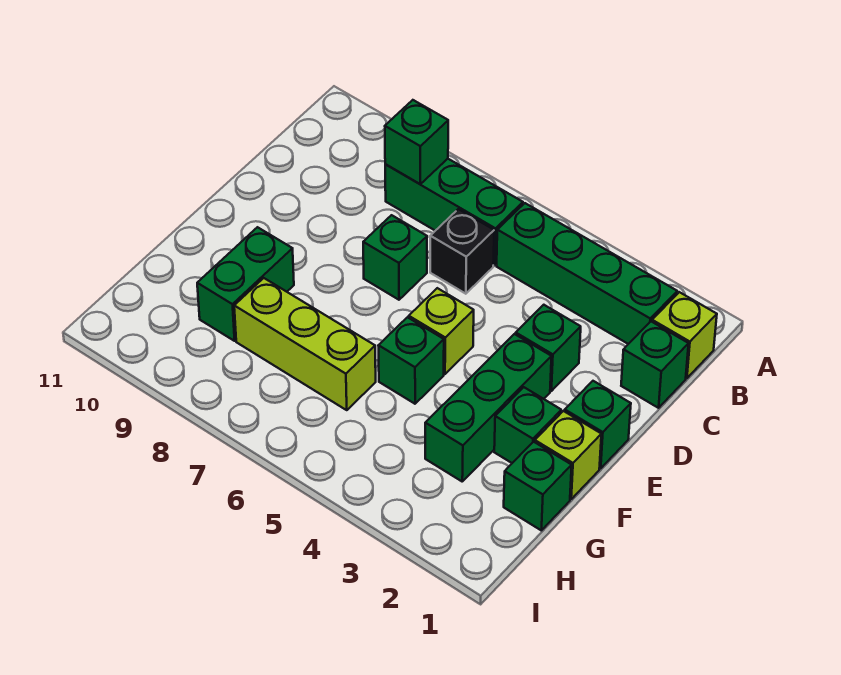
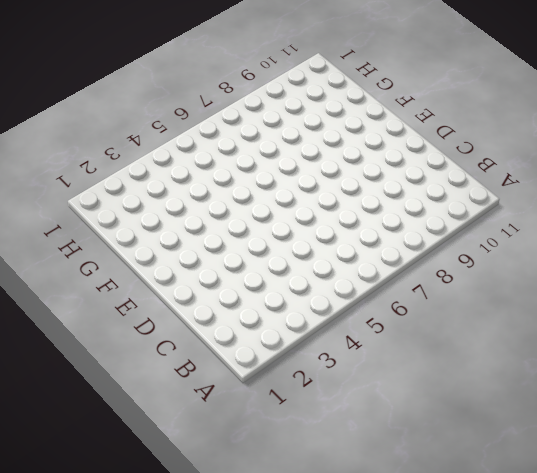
none -> lime brick B1 level 1
none -> green brick B2:B5 level 1
none -> green brick B6:B8 level 1

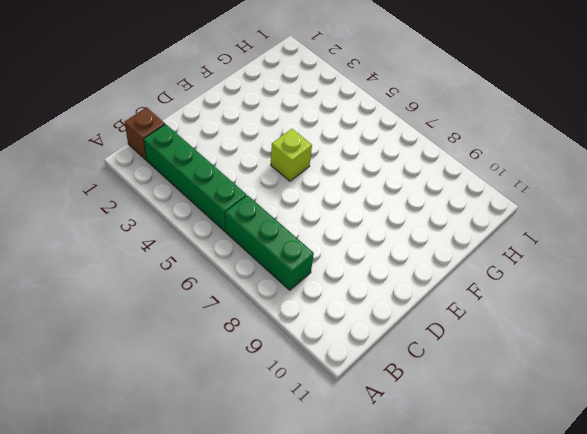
brown brick B1 level 1 -> lime brick B1 level 1
none -> green brick C1 level 1
none -> black brick C6 level 1
none -> green brick D3 level 1

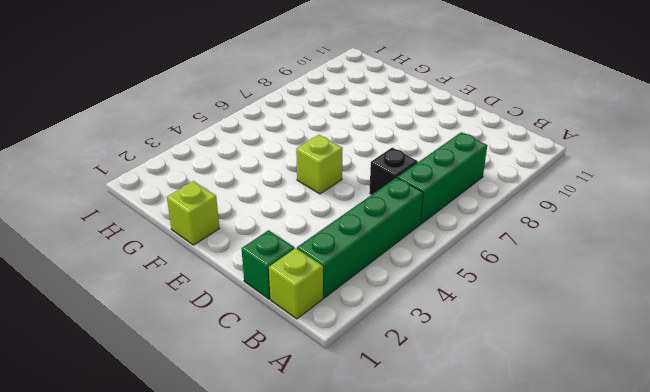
none -> green brick D3 level 1
none -> green brick D7 level 1
none -> green brick E1 level 1

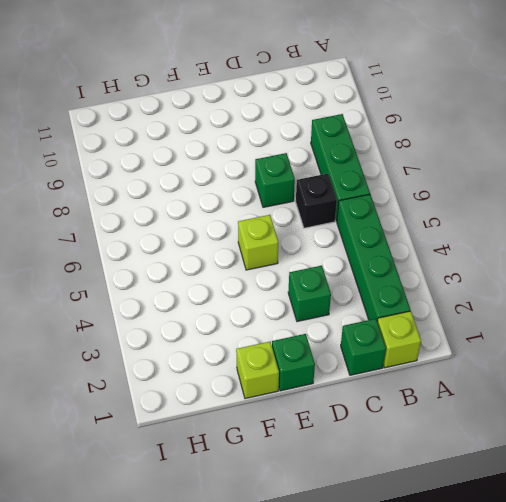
none -> green brick E3:G3 level 1
none -> green brick F2 level 1
none -> green brick F5 level 1

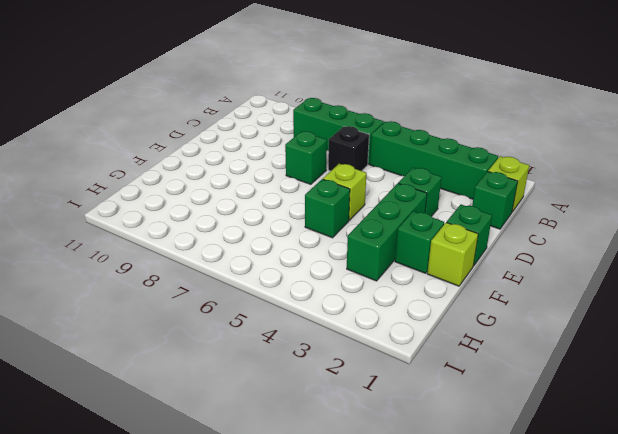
none -> green brick F9:G9 level 1
none -> green brick G1 level 1
none -> lime brick G6:G8 level 1

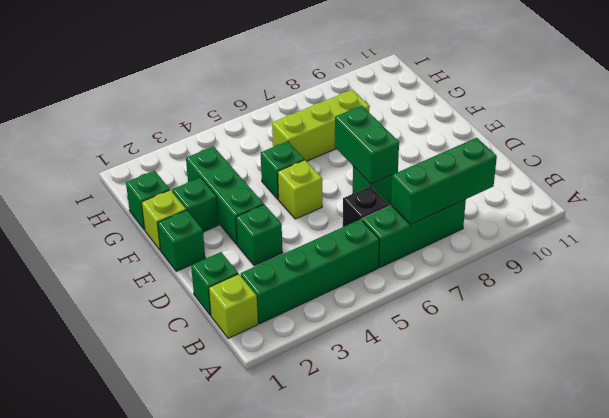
green brick B7:B9 level 2 -> green brick B8 level 2
green brick D7:E7 level 2 -> green brick F9:G9 level 1

